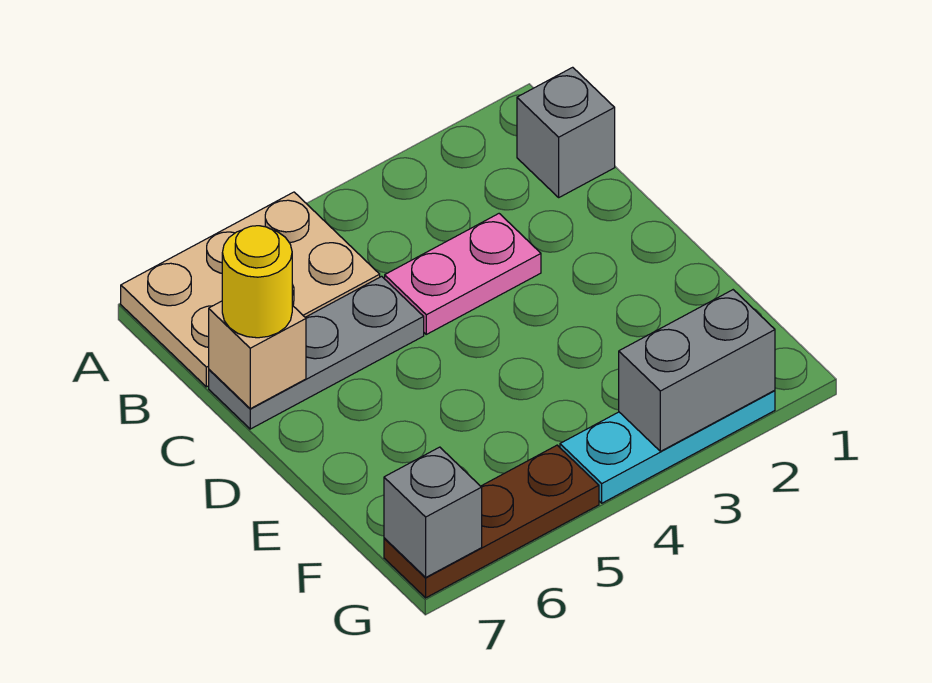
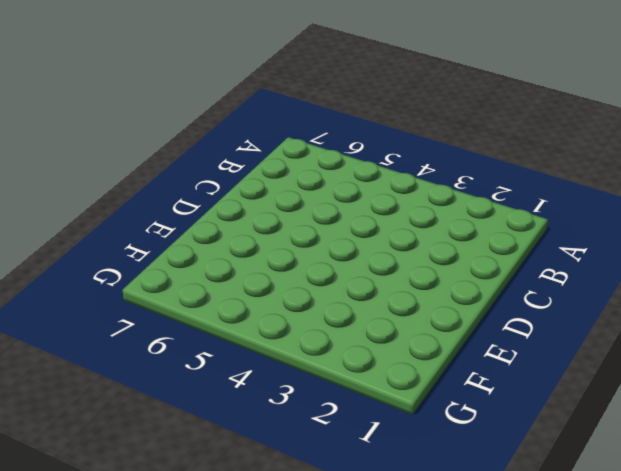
none -> tan plate A5:B7 level 1
none -> grey brick B1 level 1

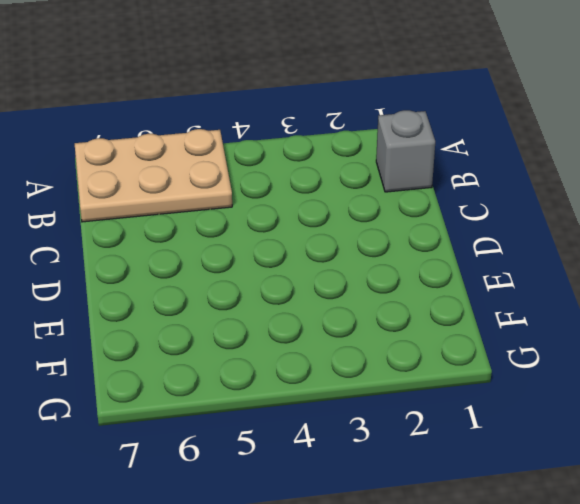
none -> pink plate C3:C4 level 1
none -> grey plate C5:C7 level 1

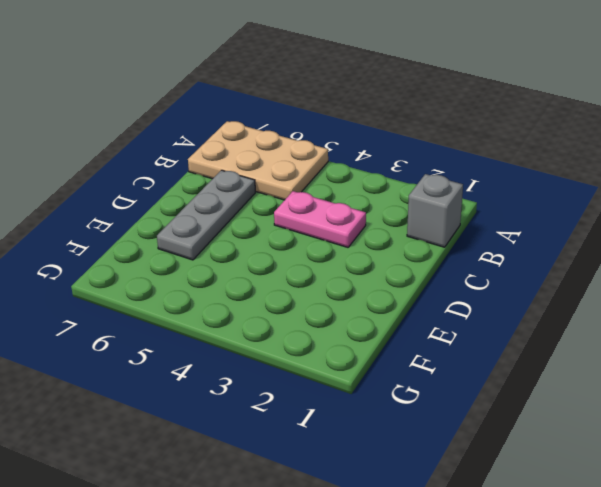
grey plate C6:E6 level 1 -> grey plate C5:C7 level 1
none -> cyan plate G2:G4 level 1
none -> brown plate G5:G7 level 1

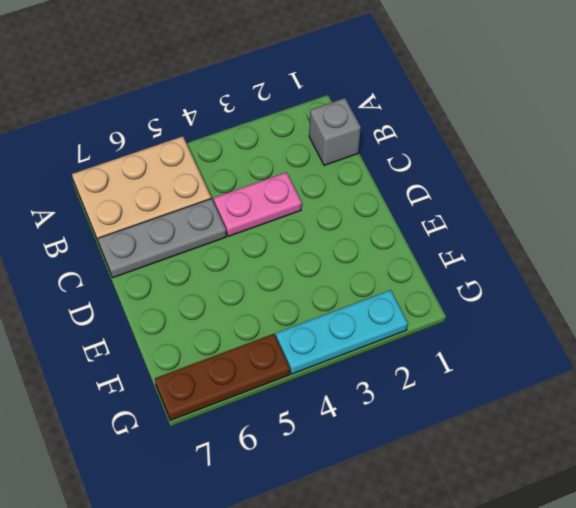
none -> tan brick C7 level 2
none -> grey brick G2:G3 level 2

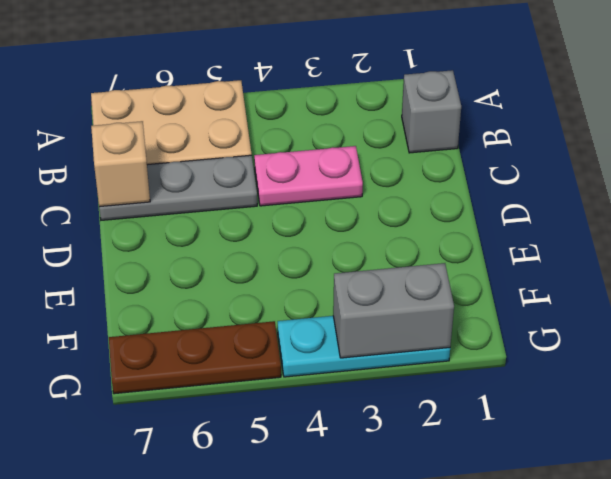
none -> grey brick G7 level 2
none -> yellow round brick C7 level 3

